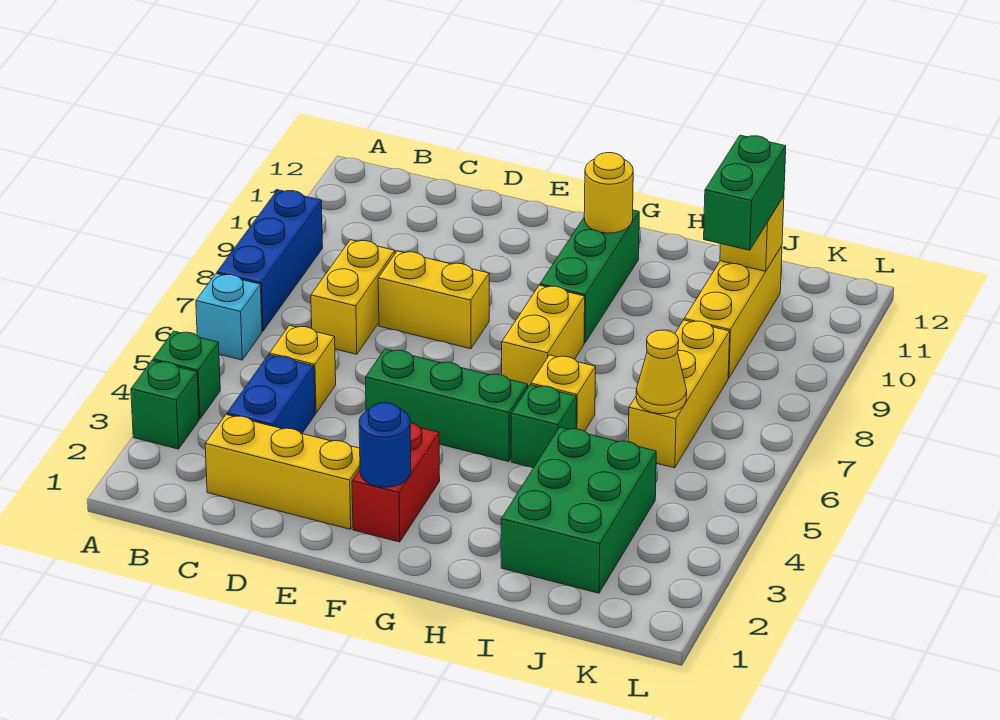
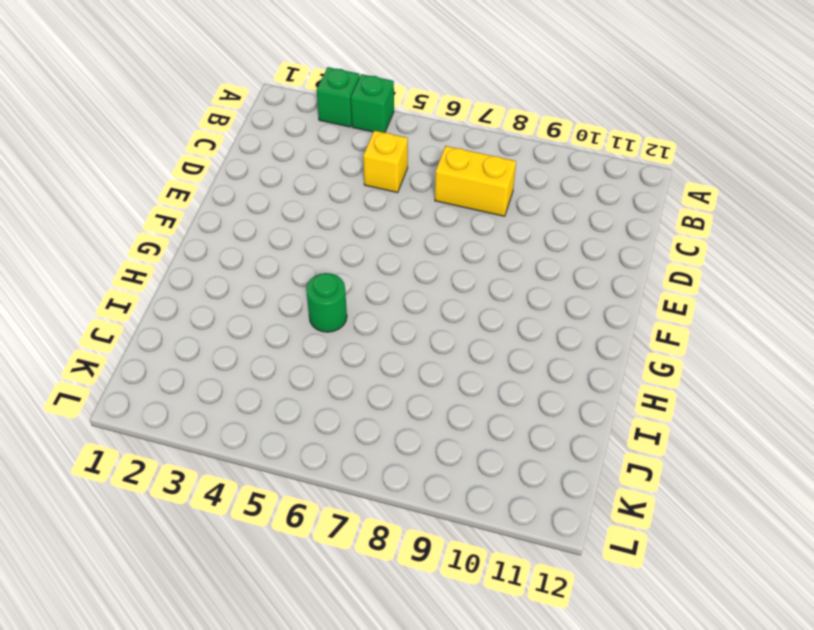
green round brick H5 level 1 -> green brick H5 level 1
none -> cyan brick A6 level 1
none -> blue brick A7:A9 level 1
none -> yellow brick C2:E2 level 1

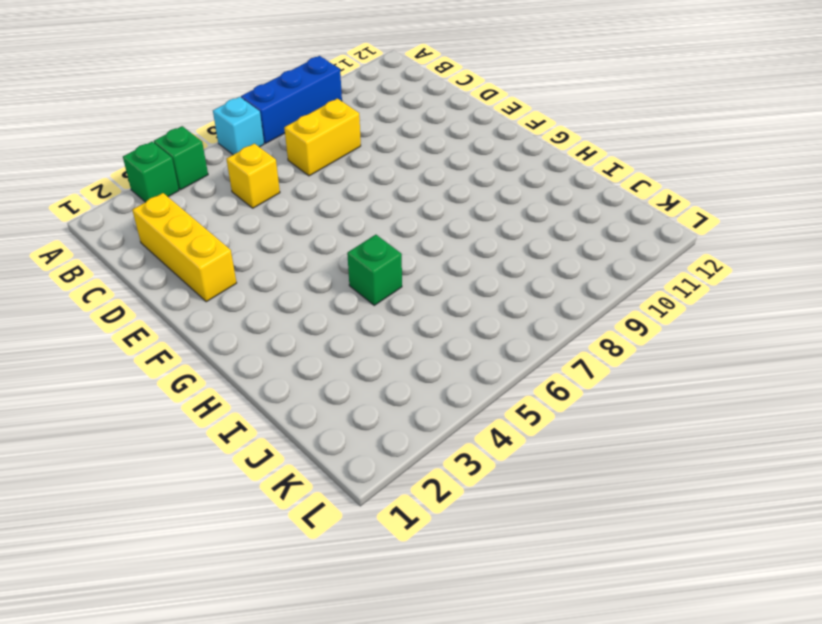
none -> blue brick C3:C4 level 1
none -> yellow brick D8:E8 level 1
none -> green brick E5:G5 level 1

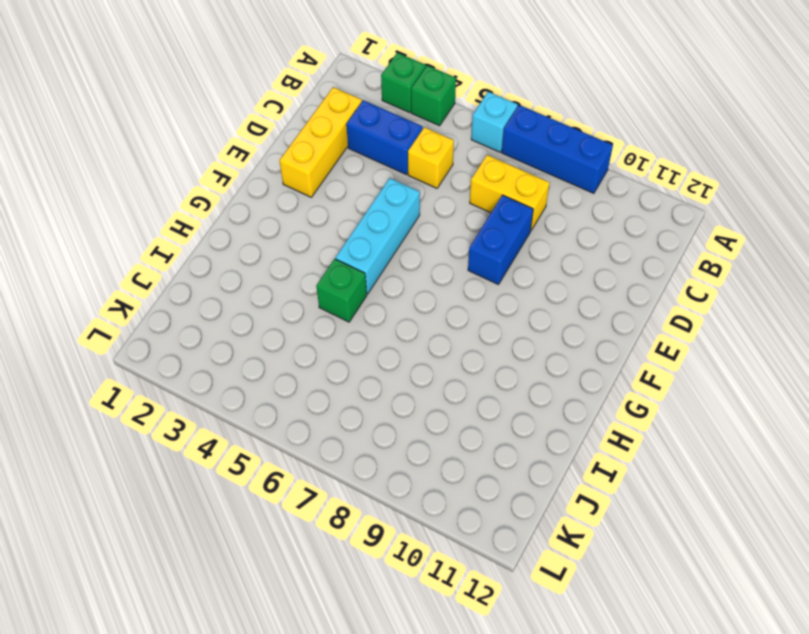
blue brick D8:E8 level 1 -> yellow brick D8:E8 level 1
cyan brick E5:G5 level 1 -> green brick E5:G5 level 1
none -> red brick F2:F3 level 1
none -> yellow brick G7:G8 level 1
none -> green brick G9:G11 level 1

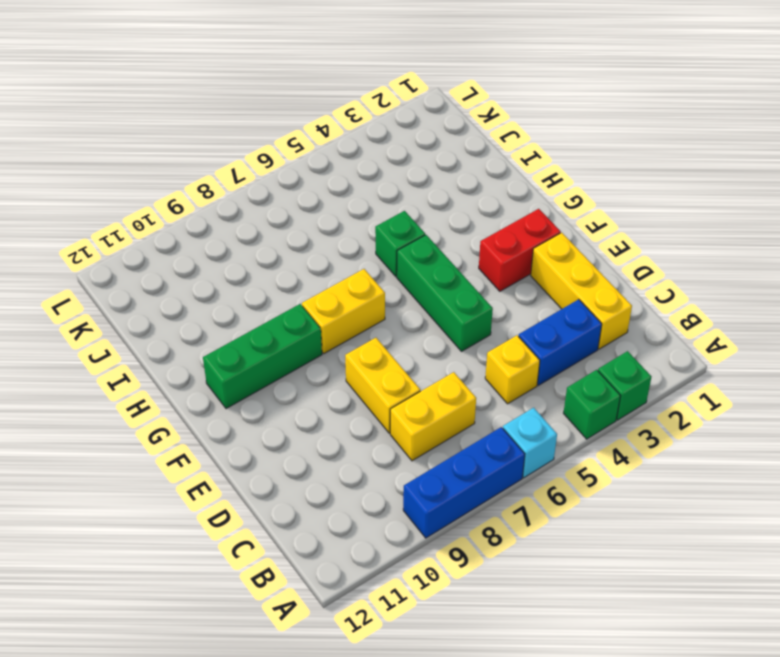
none -> yellow brick H6 level 1
none -> green brick I2:J4 level 1
none -> yellow brick J6:J8 level 1

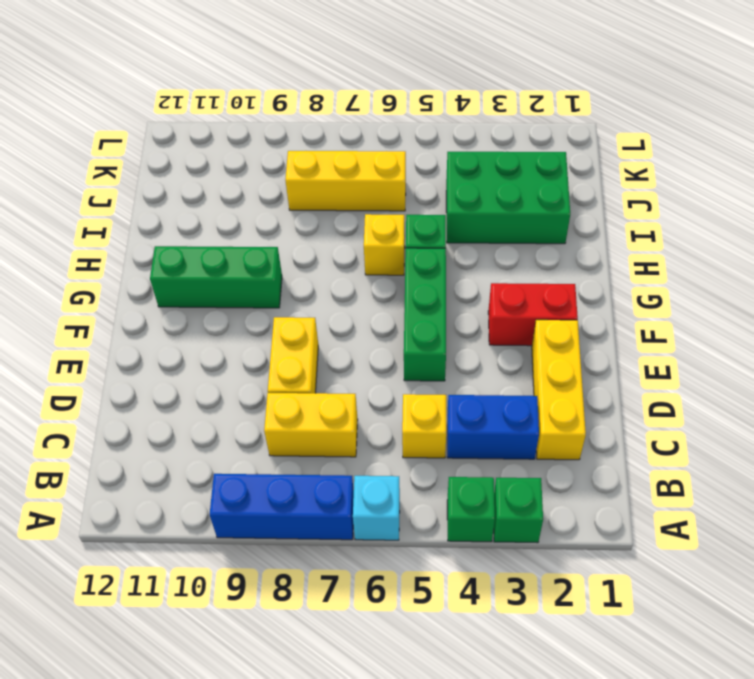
none -> yellow brick G7:G8 level 1
none -> yellow brick J9:J11 level 1
none -> blue round brick F2 level 2

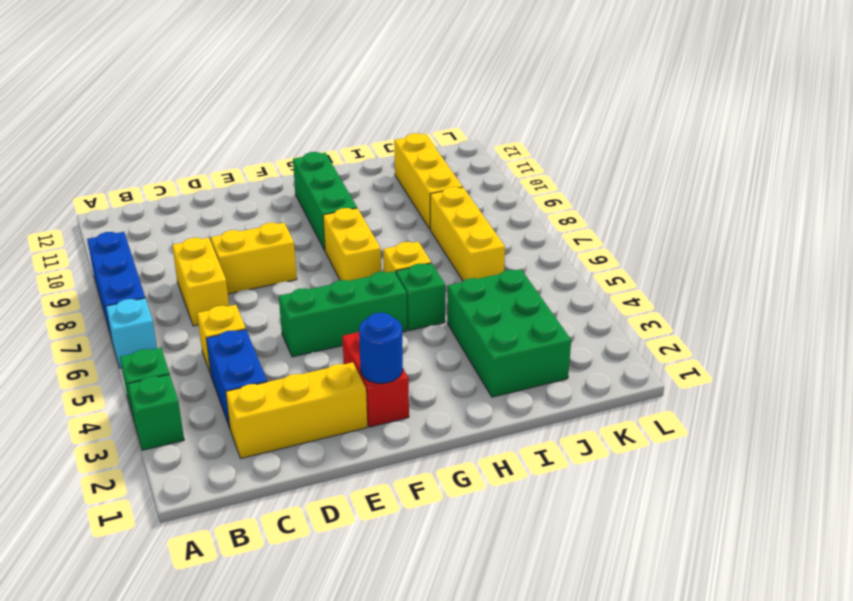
none -> yellow round brick G11 level 2
none -> yellow cone J6 level 2
none -> yellow brick J11 level 2

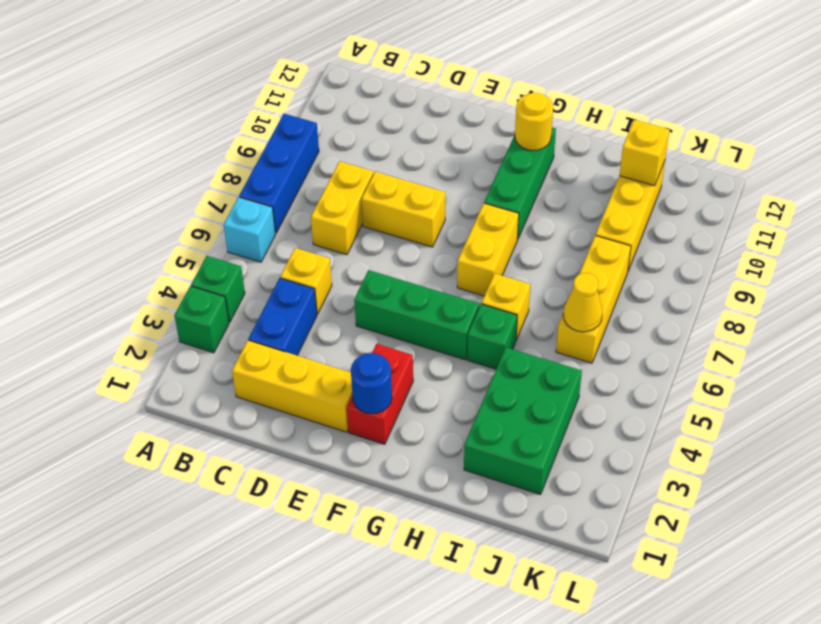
none -> green brick J10:J11 level 3

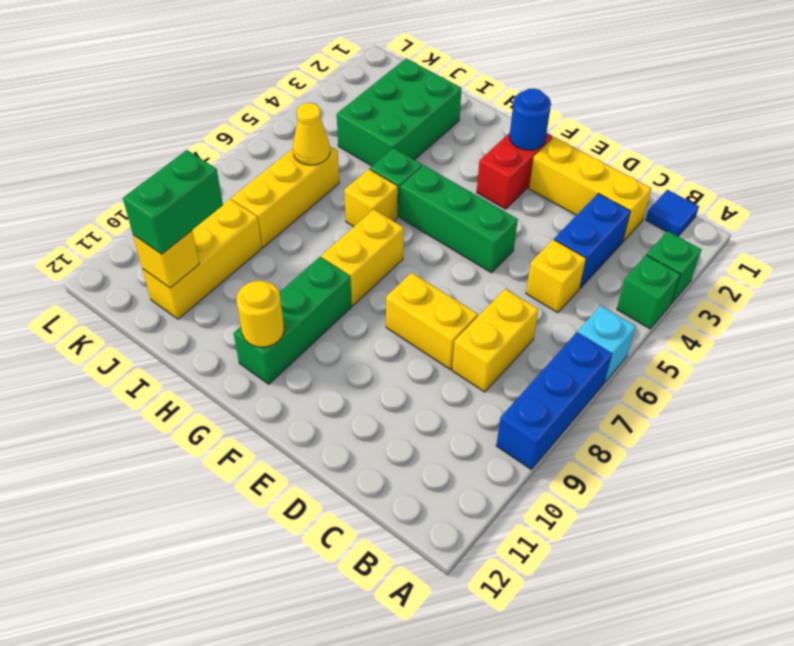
blue tile B1 level 1 -> none

